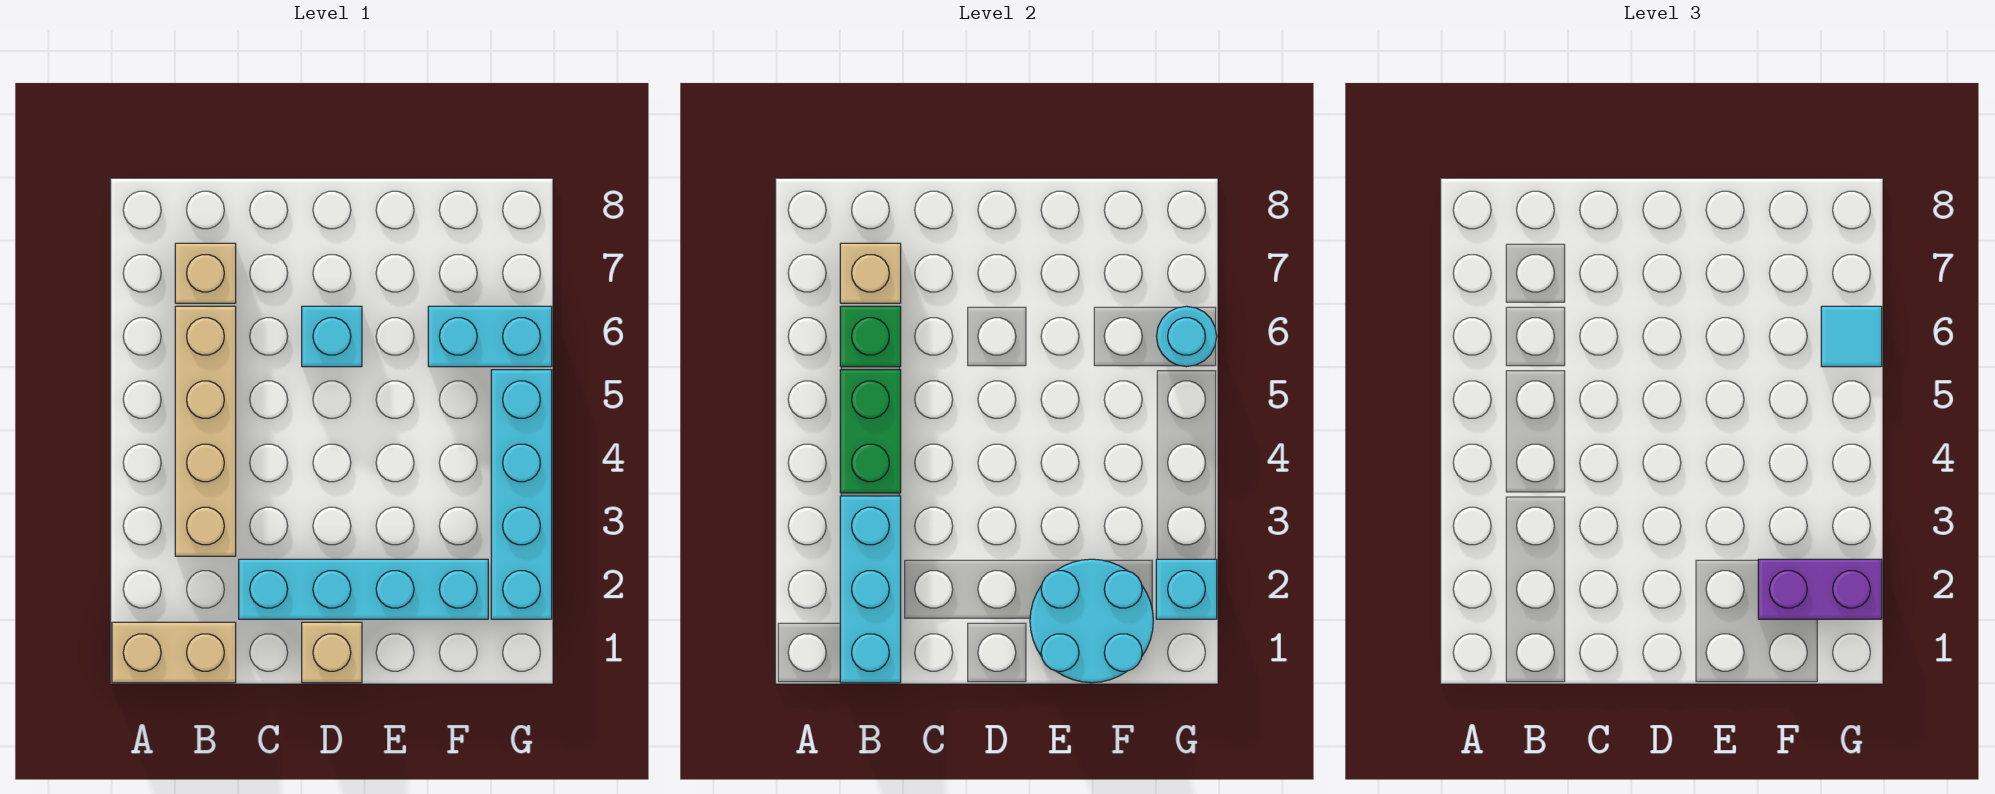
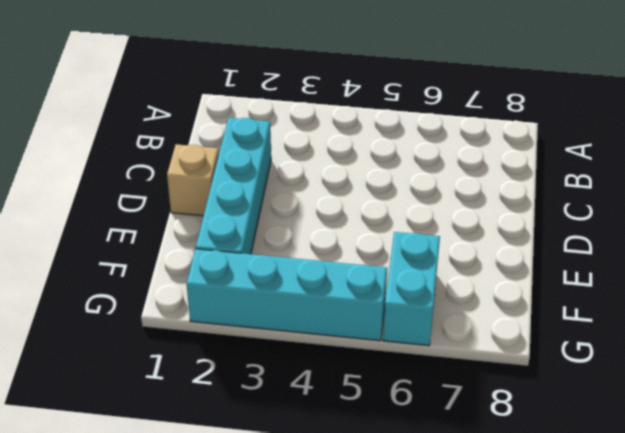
none -> tan brick A1:B1 level 1
none -> tan brick B3:B6 level 1
none -> tan brick B7 level 1

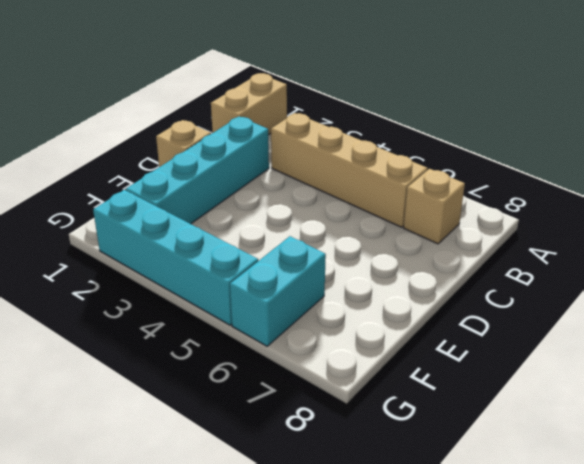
none -> cyan brick D6 level 1
none -> cyan brick B1:B3 level 2
none -> green brick B4:B5 level 2

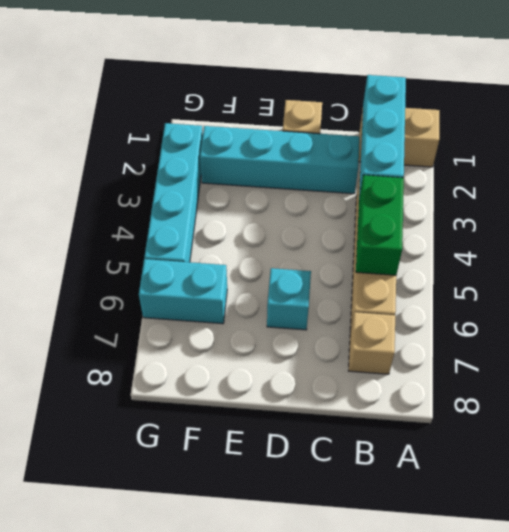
none -> green brick B6 level 2
none -> tan brick B7 level 2
none -> cyan round brick E1:F2 level 2

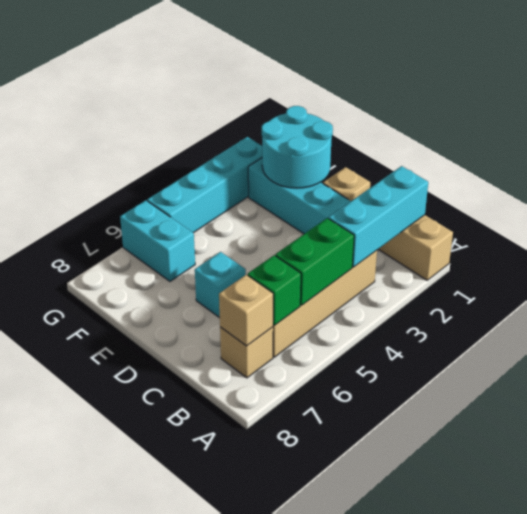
none -> cyan brick G2 level 2
none -> cyan round brick G6 level 2
none -> purple brick F2:G2 level 3

